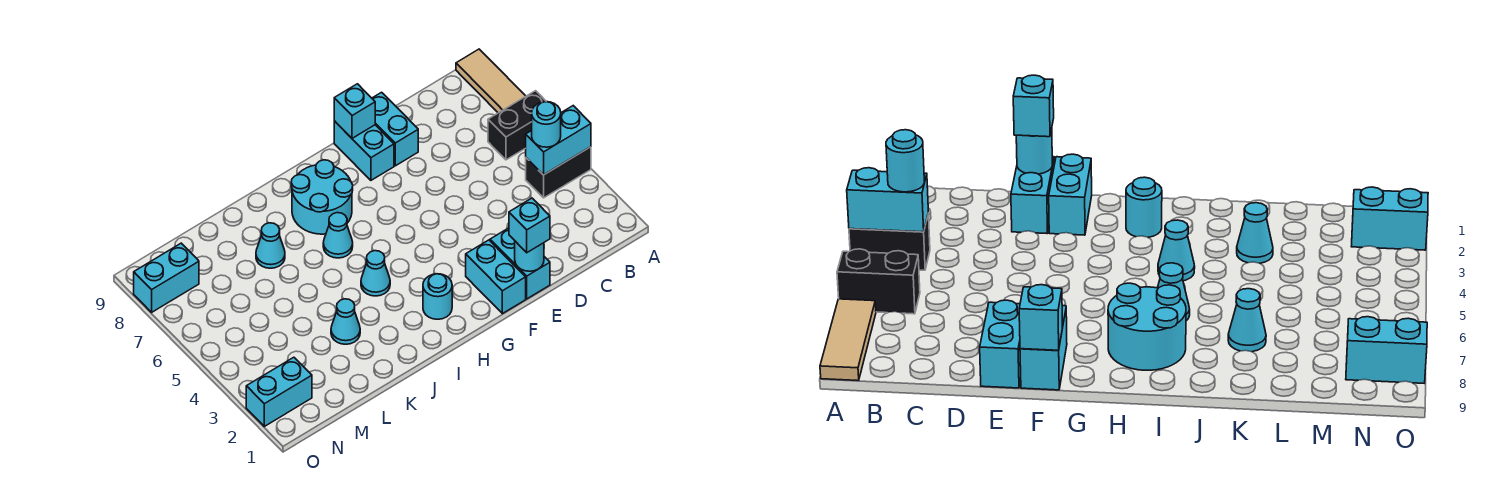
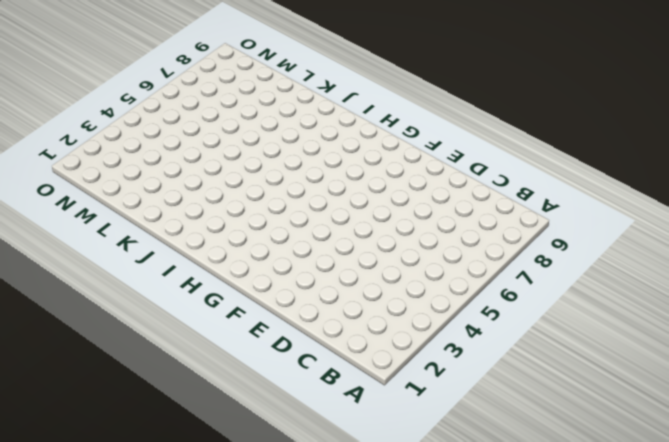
none -> black brick A4:B4 level 1
none -> black brick A6:B6 level 1
none -> tan tile A7:A9 level 1

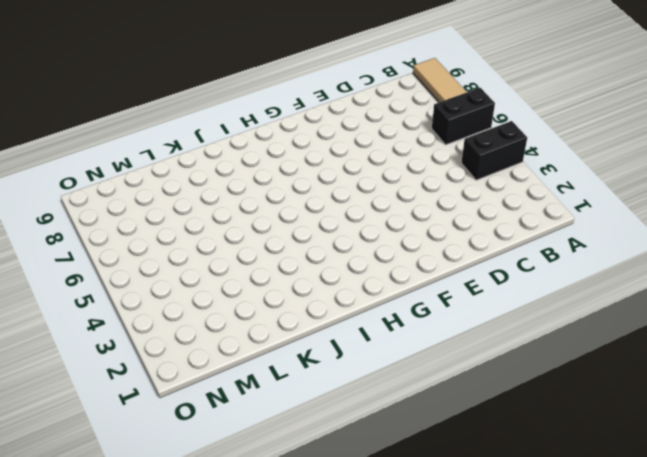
none -> cyan brick E1:E2 level 1
none -> cyan brick E8:E9 level 1
none -> cyan brick F1:F2 level 1

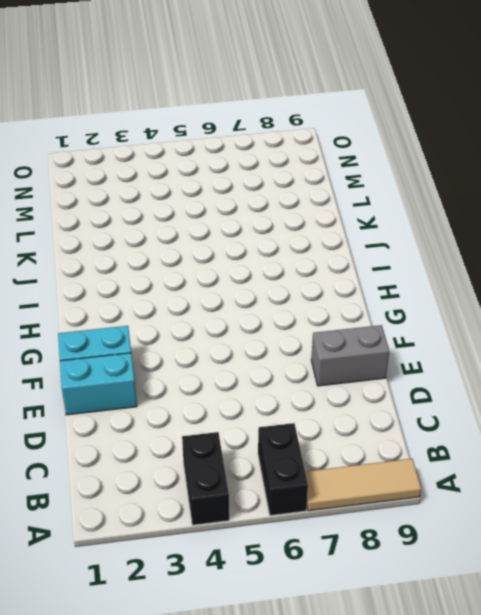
grey brick E8:E9 level 1 -> cyan brick E8:E9 level 1
none -> cyan brick F8:F9 level 1
none -> cyan round brick H2 level 1
none -> cyan round brick H7:I8 level 1

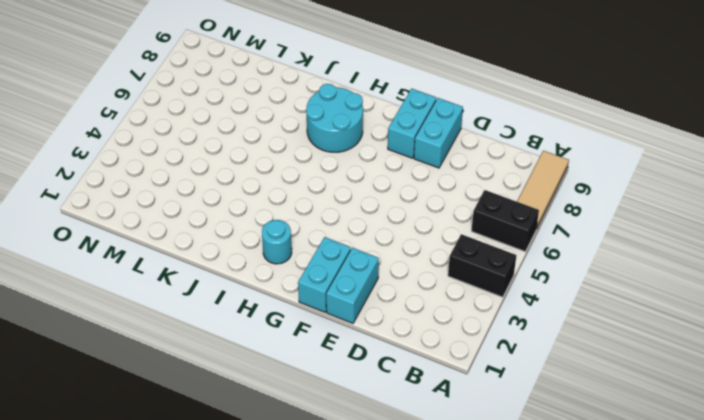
none -> cyan cone I4 level 1
none -> cyan cone I6 level 1
none -> cyan cone K3 level 1

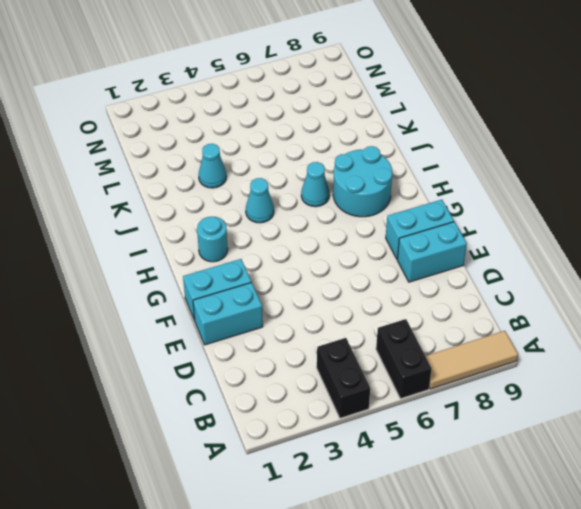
none -> cyan cone K7 level 1
none -> cyan brick N2:O2 level 1
none -> cyan brick N8:O8 level 1

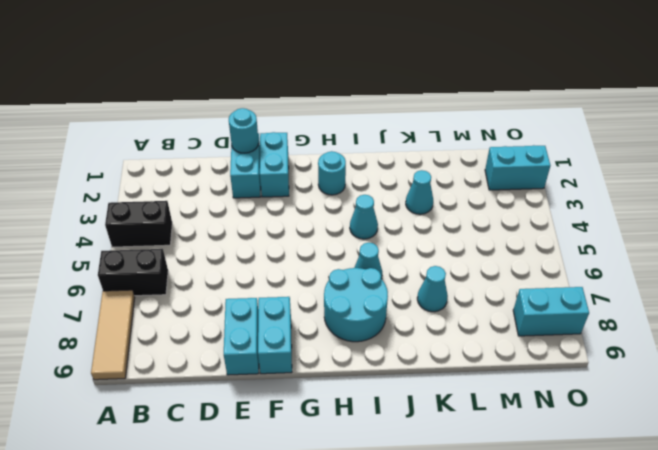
none -> cyan brick A4:B4 level 2
none -> cyan brick F9 level 2
none -> cyan round brick B4 level 3

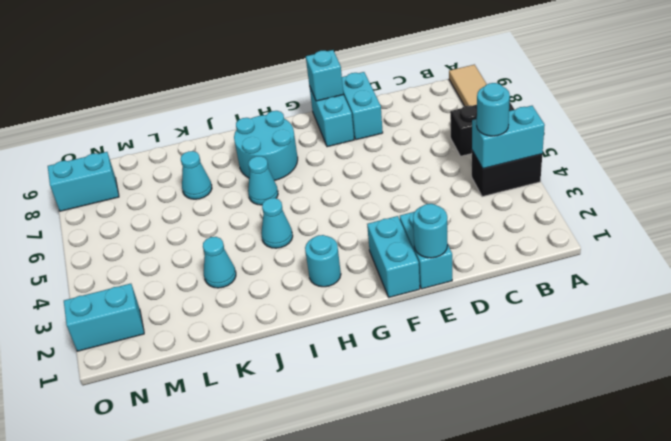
none -> cyan brick E1 level 3

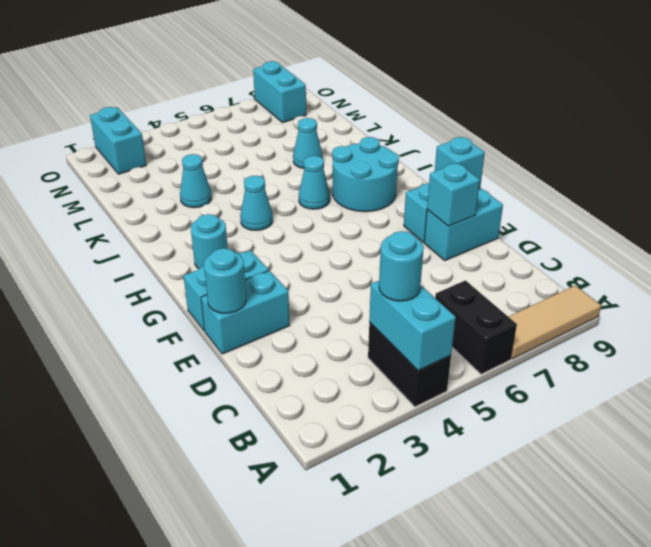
cyan brick E8 level 2 -> cyan brick E1 level 3

